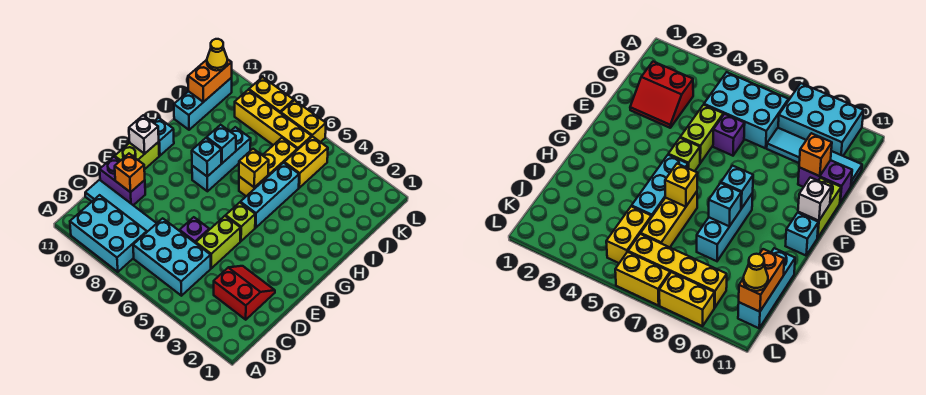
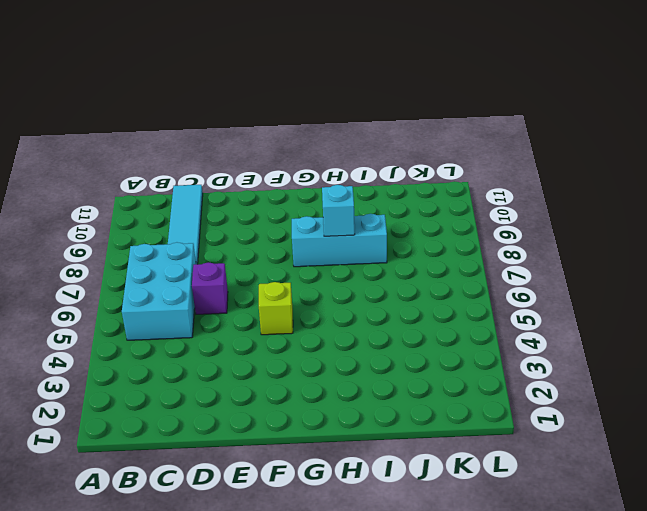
none -> cyan brick A8:B10 level 1
none -> red slope C2:D3 level 1 top C
none -> lime brick D5:E5 level 1

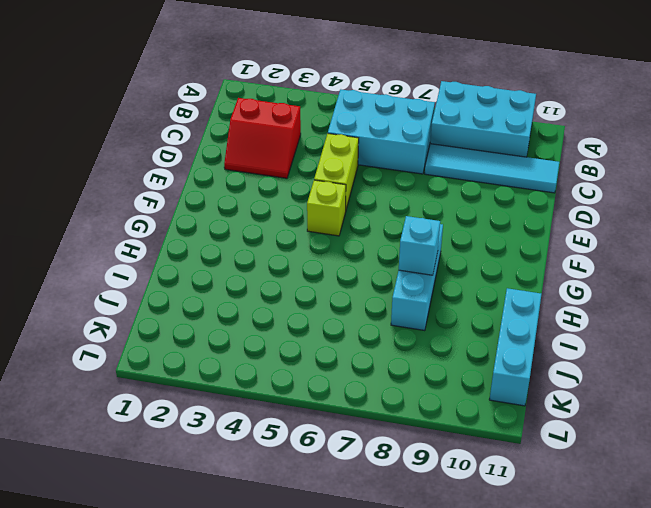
none -> purple brick D6 level 1
none -> purple brick D10:D11 level 1
none -> lime brick E11:F11 level 1

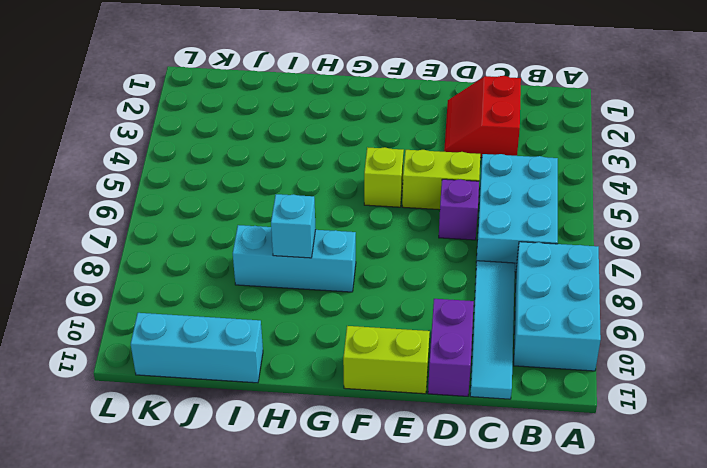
none -> cyan brick G5:I5 level 1
none -> cyan brick G11 level 1
none -> yellow brick H6:J6 level 1

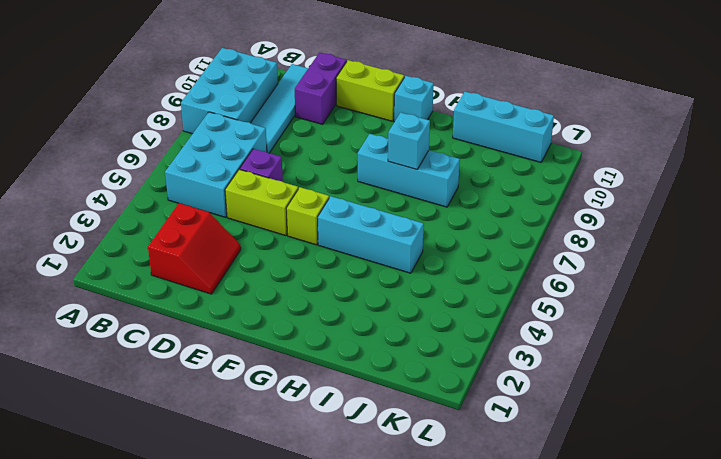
none -> yellow brick H6:J6 level 1
none -> yellow brick J5:K5 level 1
none -> yellow brick K6:K9 level 1

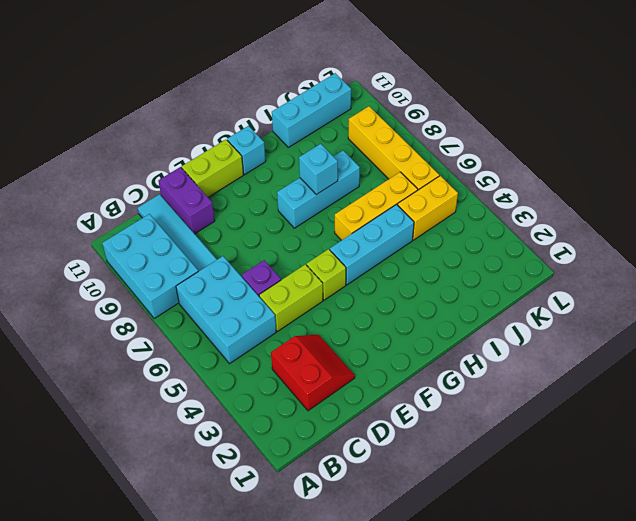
none -> yellow brick L6:L7 level 1
none -> yellow brick L8:L9 level 1
none -> orange brick D10 level 2

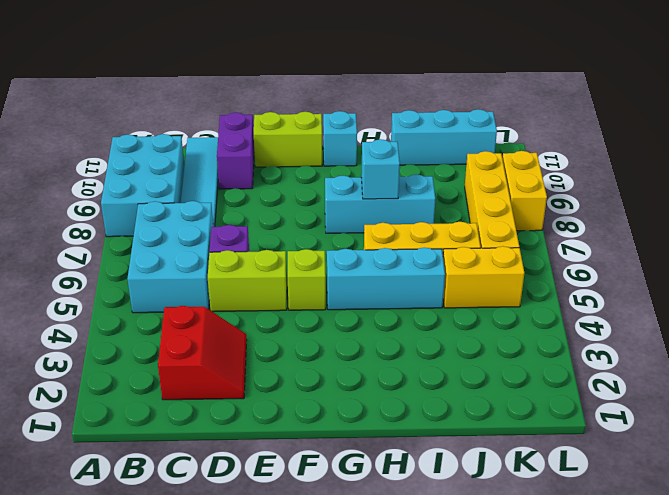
none -> yellow brick L6:L7 level 1
none -> orange brick D10 level 2
none -> white brick F11 level 2

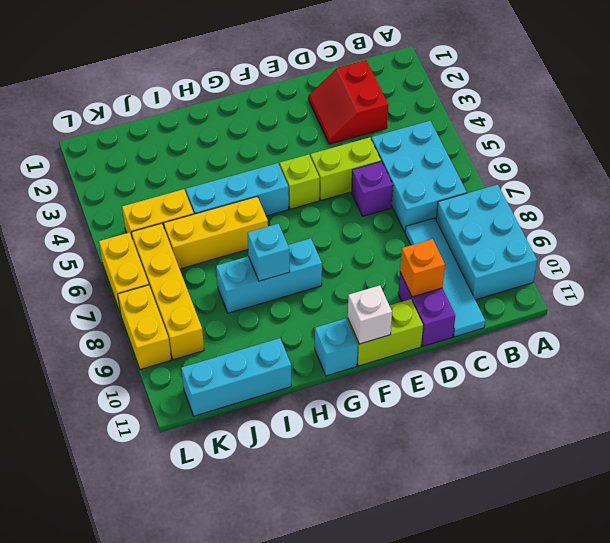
none -> cyan brick G8 level 2
none -> yellow brick H6 level 2
none -> orange brick J11:K11 level 2

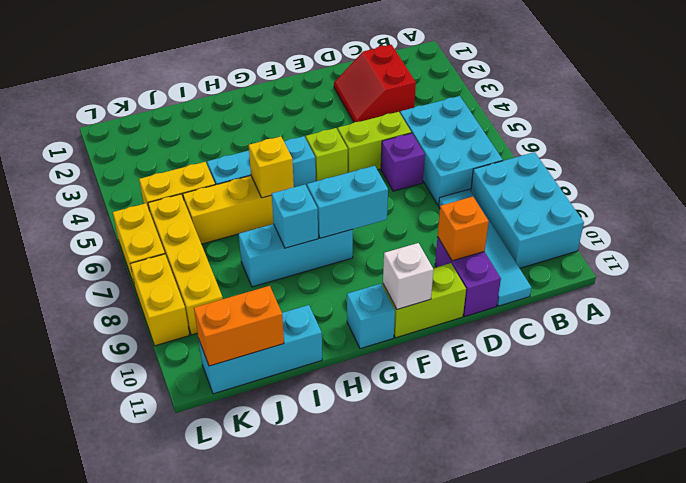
cyan brick F8:G8 level 2 -> cyan brick G8 level 2
none -> yellow cone K11 level 3

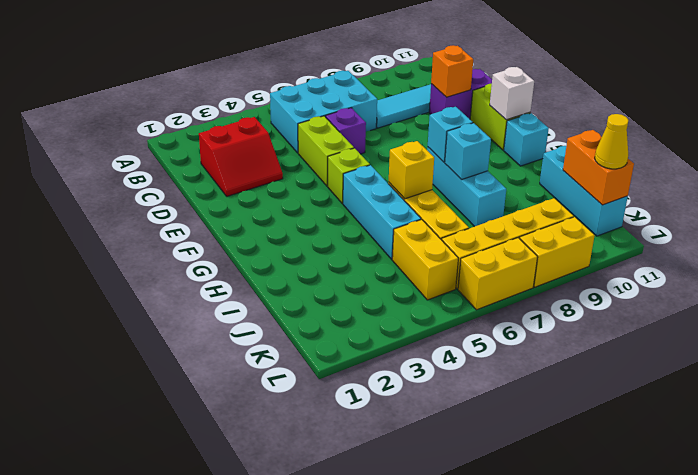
none -> cyan brick A8:B10 level 1

